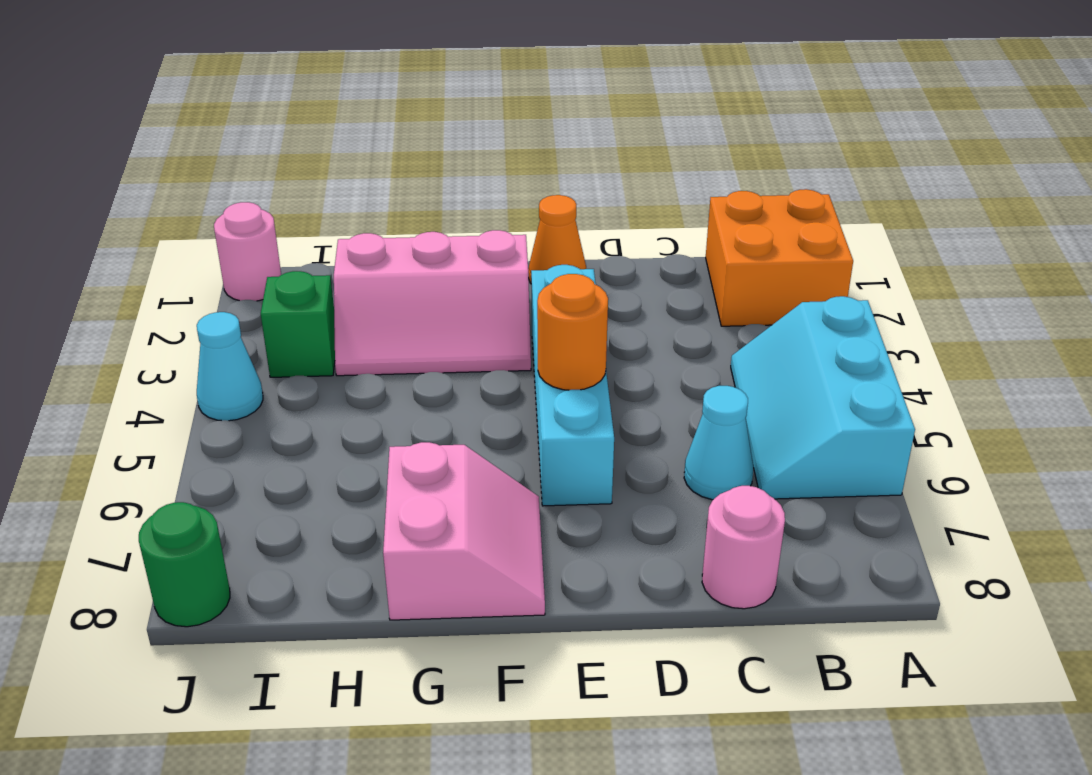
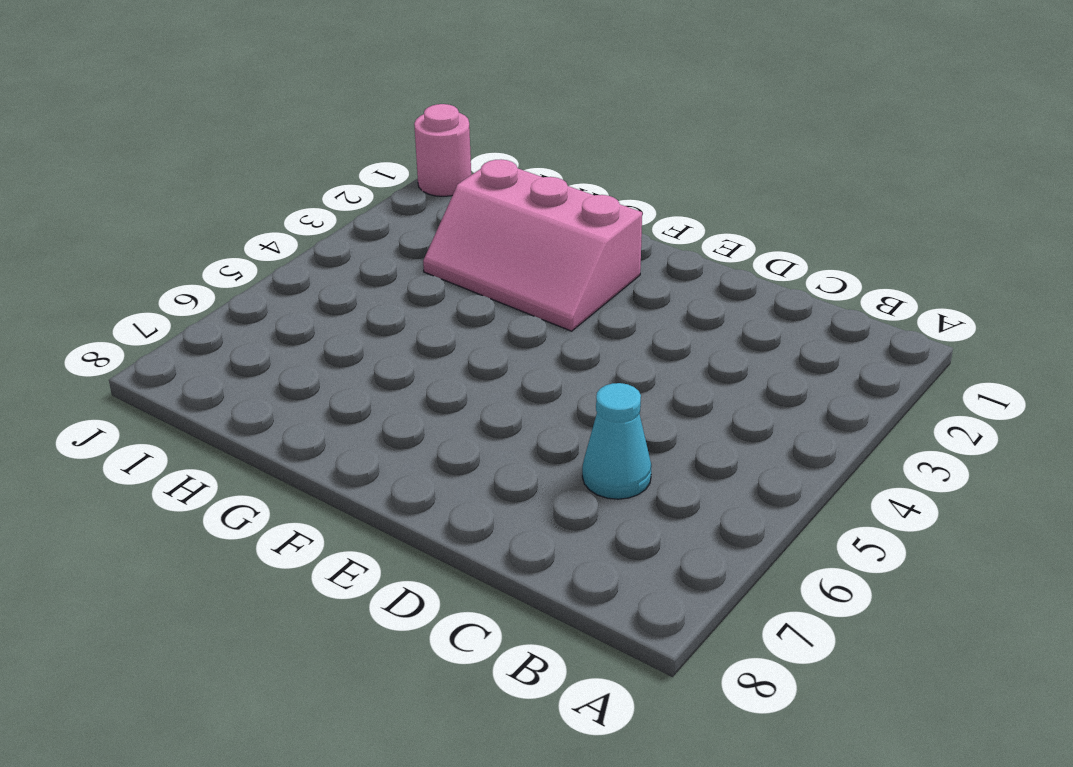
none -> orange brick A1:B2 level 1
none -> cyan slope A4:B6 level 1 top A
none -> pink round brick C8 level 1

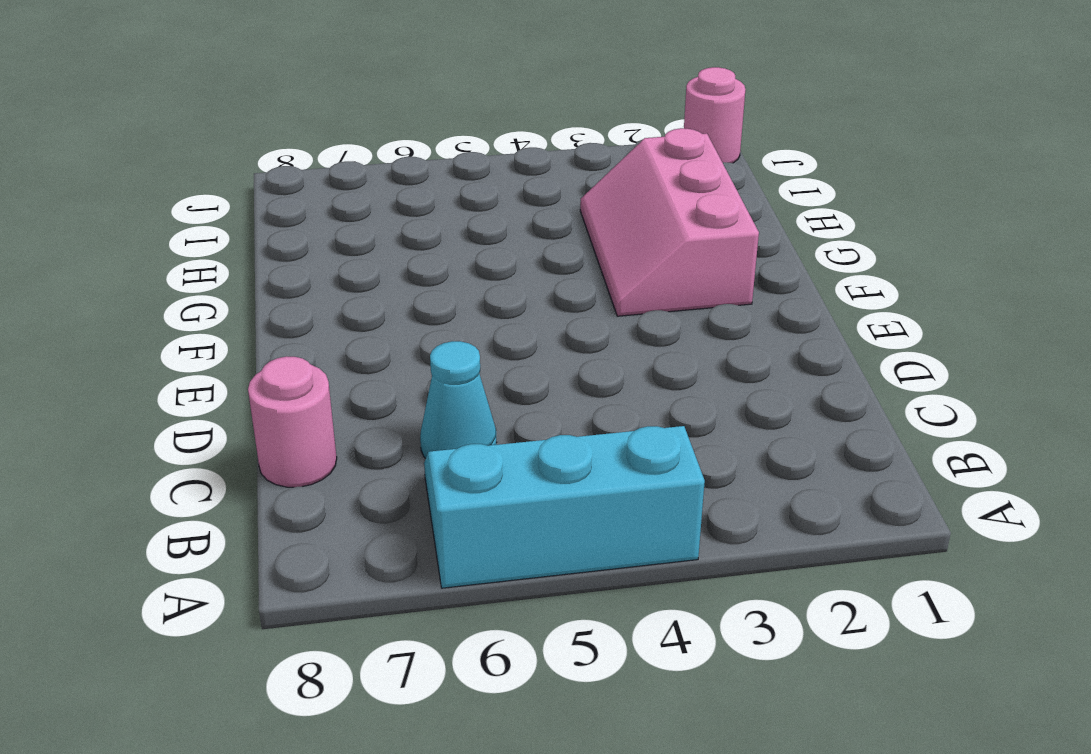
none -> orange brick A1:B2 level 1
none -> orange cone E1 level 1
none -> cyan brick E3:E6 level 1

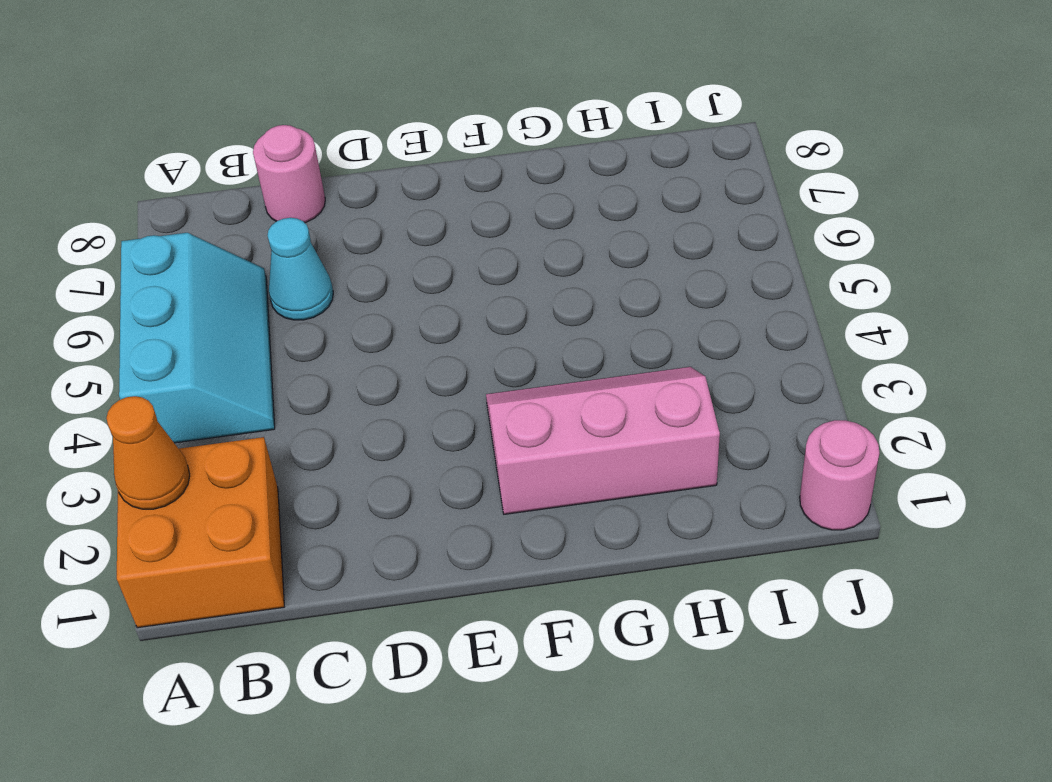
orange cone A2 level 2 -> orange cone E1 level 1
none -> cyan brick E3:E6 level 1
none -> pink slope F7:G8 level 1 top G
none -> green brick I3 level 1

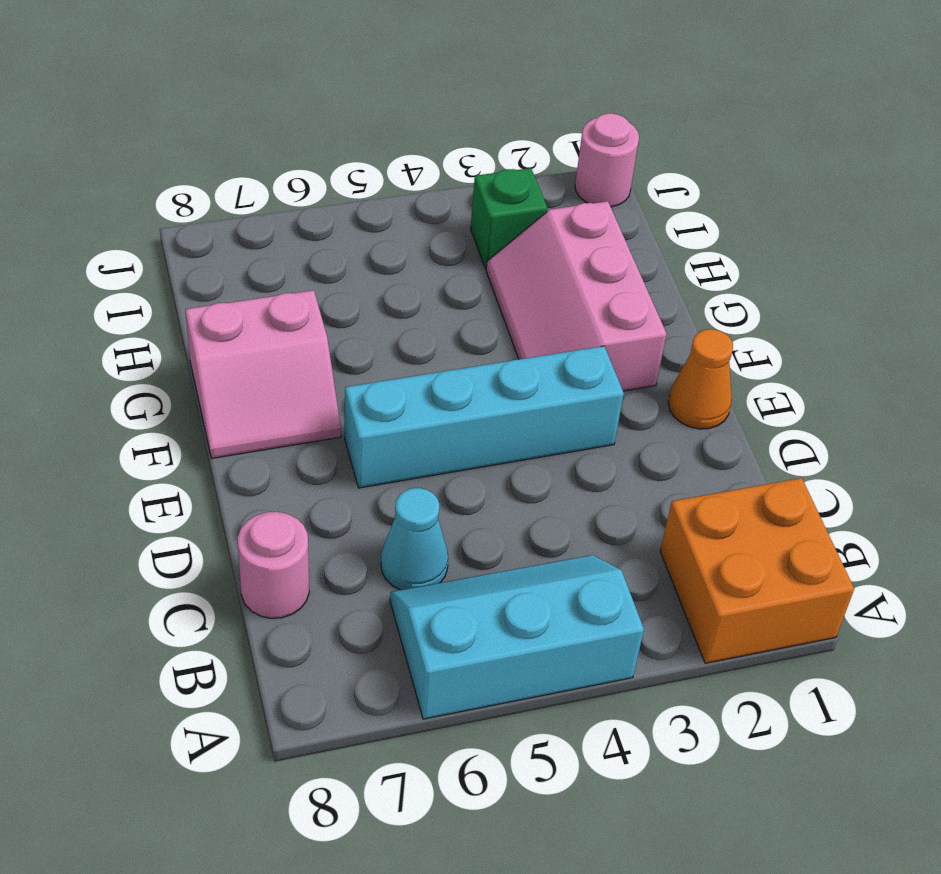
none -> cyan cone J4 level 1
none -> green round brick J8 level 1
none -> orange round brick E5 level 2

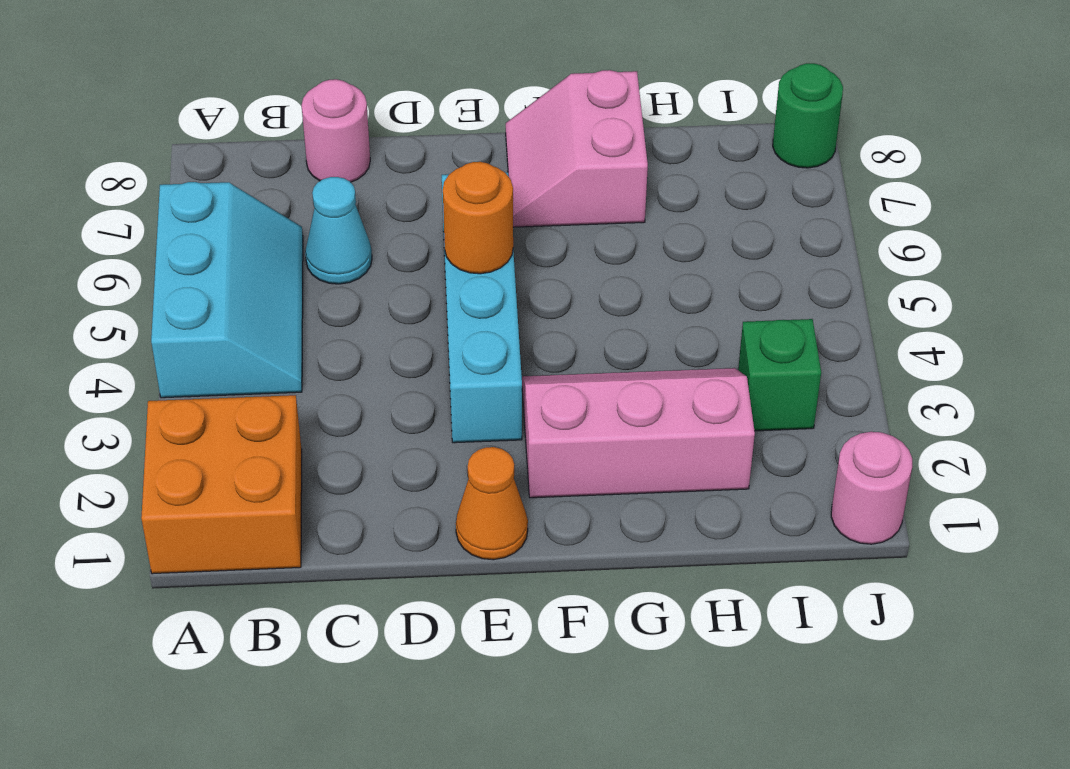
none -> cyan cone J4 level 1

